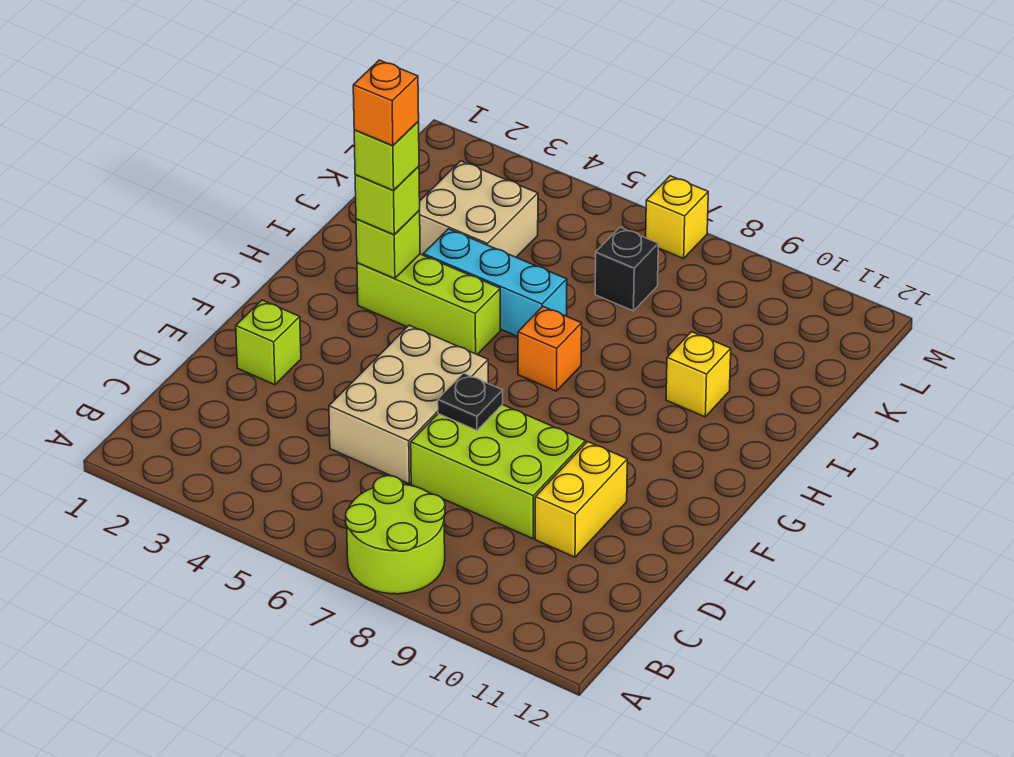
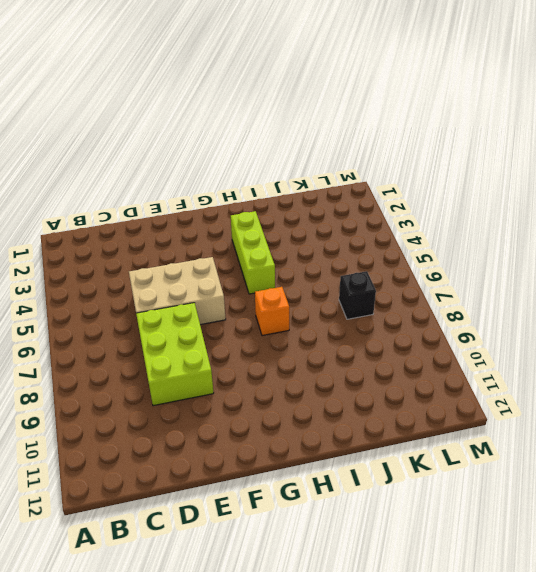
none -> lime round brick A7:B8 level 1
none -> yellow brick D10:E10 level 1
none -> lime brick E2 level 1

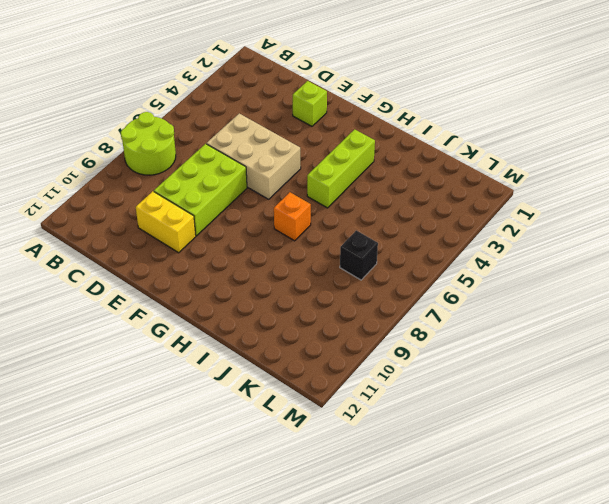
none -> cyan brick I4:I6 level 1
none -> yellow brick I10 level 1
none -> tan brick J3:K4 level 1

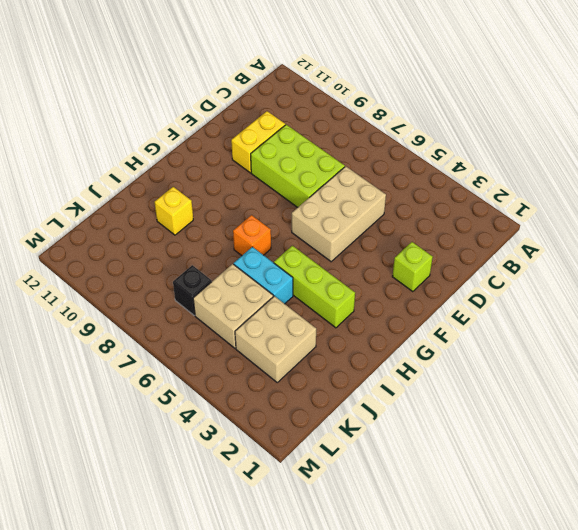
cyan brick I5:I6 level 1 -> cyan brick I4:I6 level 1
tan brick J5:K6 level 1 -> none
none -> lime round brick A7:B8 level 1
none -> yellow brick M7 level 1
none -> black plate E7 level 2

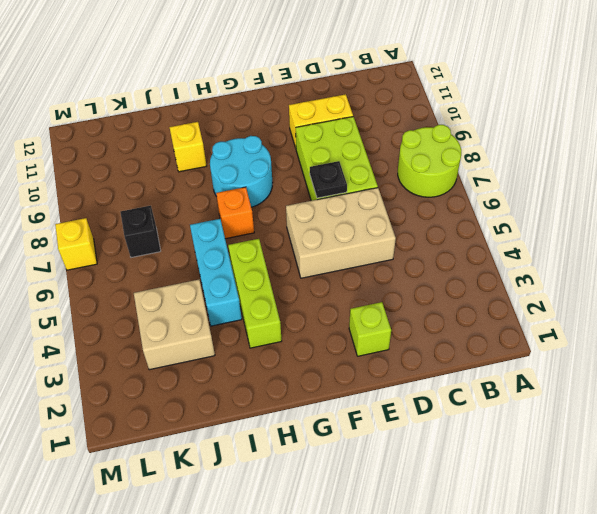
cyan round brick G8:H9 level 1 -> none
none -> lime brick H3 level 2
none -> lime brick H3 level 3
none -> lime brick H3 level 4

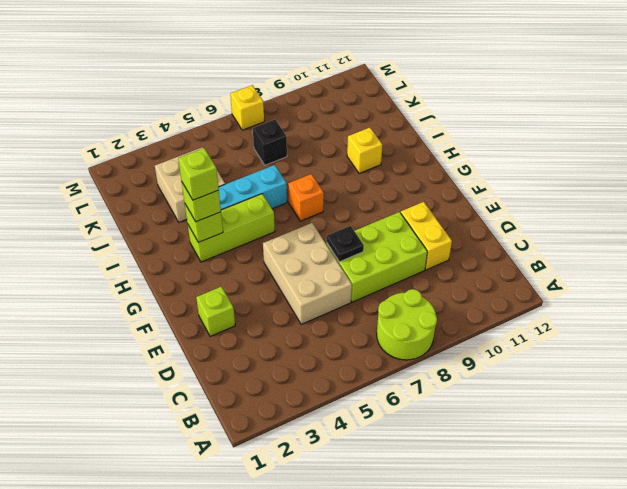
none -> orange brick H3 level 5

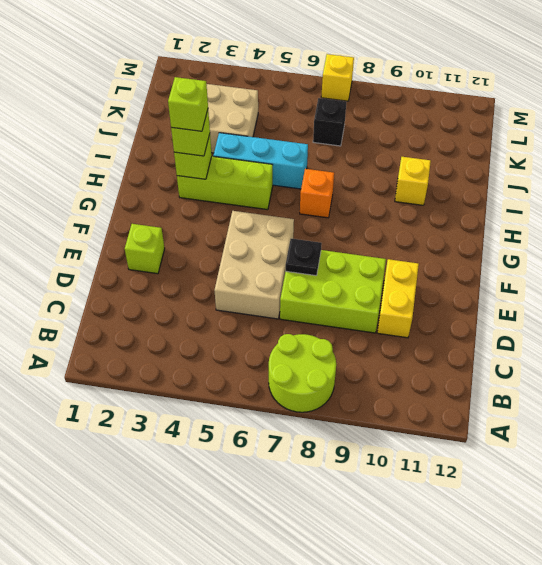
none -> orange brick H3 level 5

